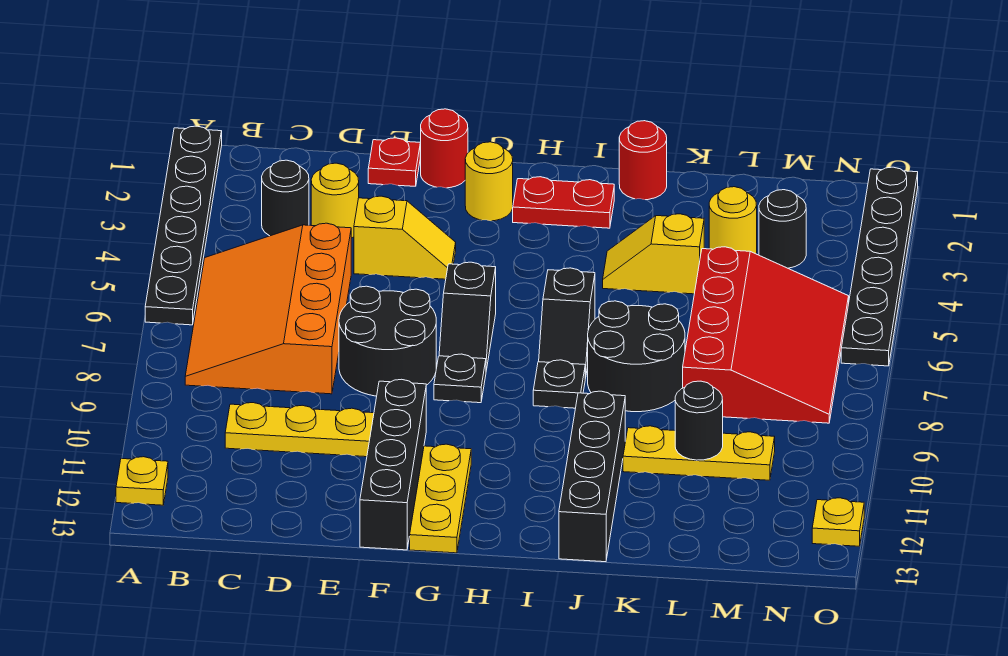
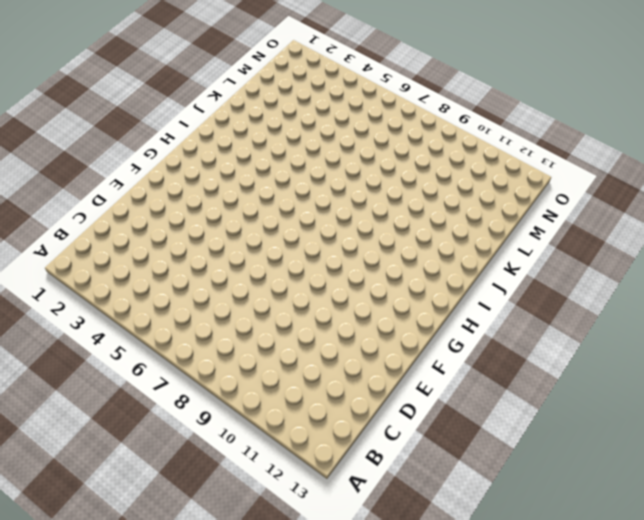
none -> black plate A1:A6 level 1
none -> yellow plate A12 level 1
none -> orange slope B5:D8 level 1 top D

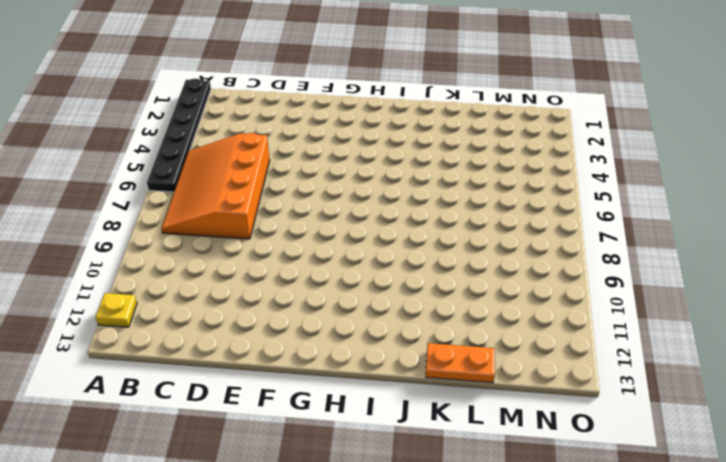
orange plate K13:L13 level 1 -> none
none -> black round brick C3 level 1
none -> yellow plate C10:E10 level 1
none -> yellow round brick D3 level 1

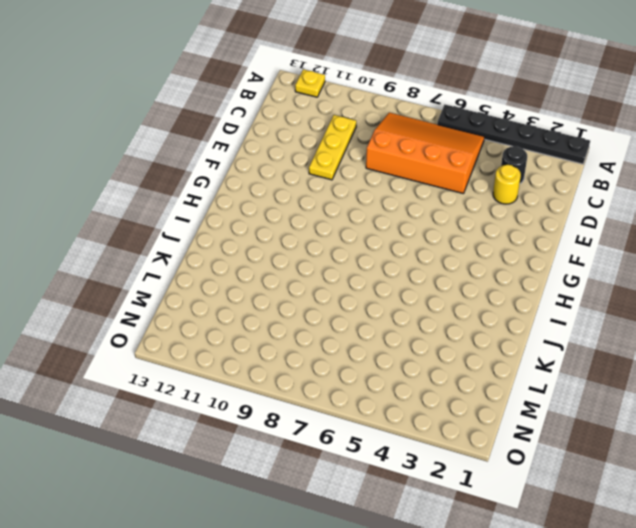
none -> red plate E1 level 1
none -> yellow slope E4:F4 level 1 top E
none -> black round brick E7:F8 level 1

